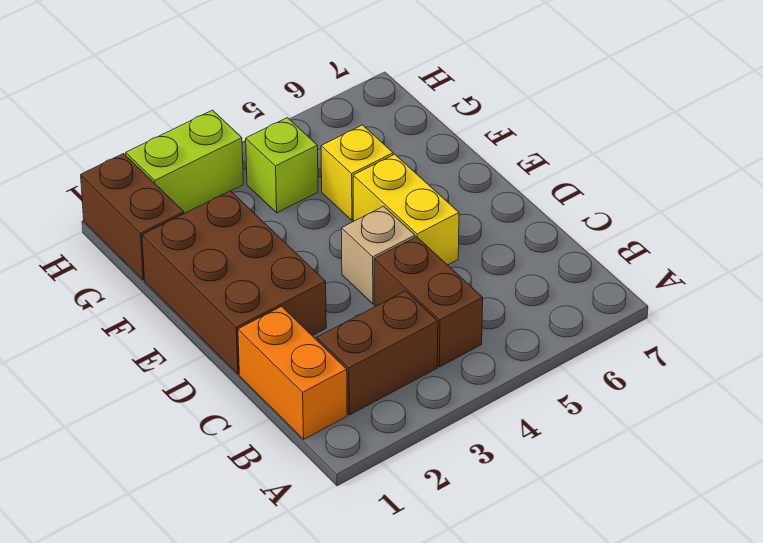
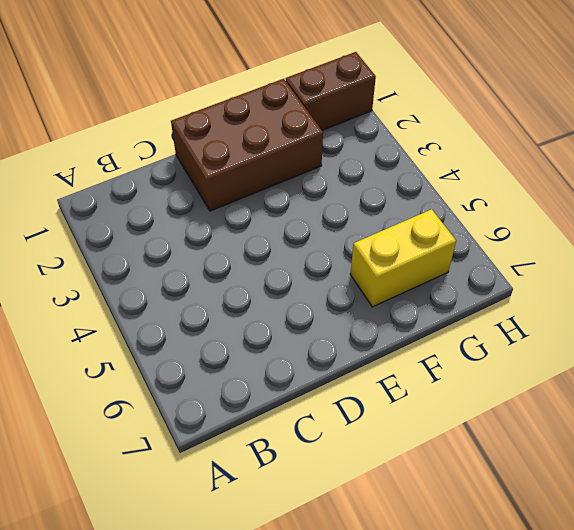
yellow brick F6:G6 level 1 -> yellow brick D5:E5 level 1
none -> orange brick B1:C1 level 1
none -> brown brick B2:B3 level 1

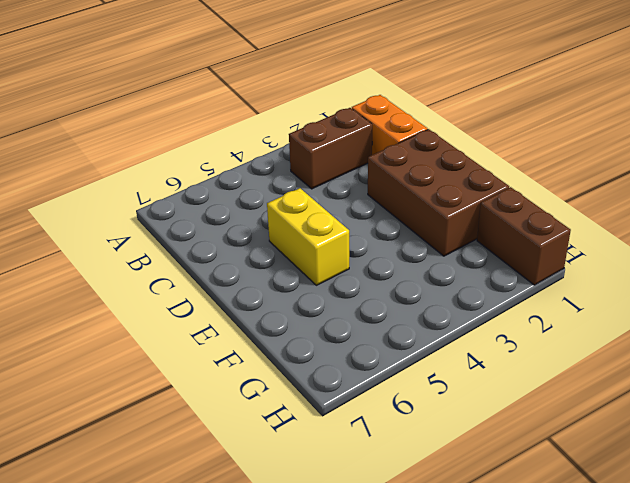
none -> brown brick B4:C4 level 1
none -> tan brick D4 level 1

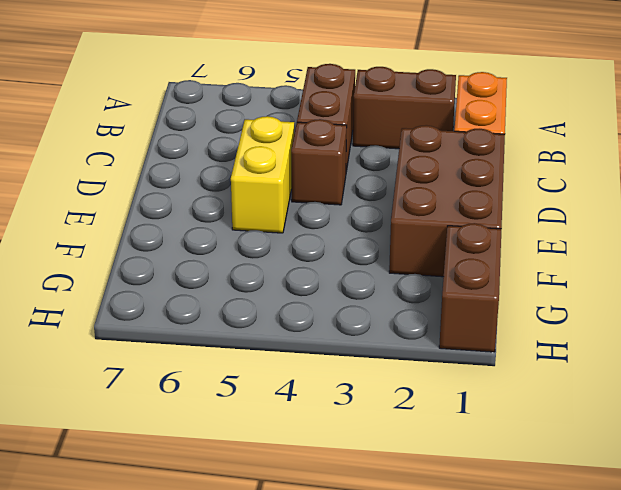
brown brick D4 level 1 -> tan brick D4 level 1
none -> yellow brick F5 level 1
none -> lime brick G4 level 1

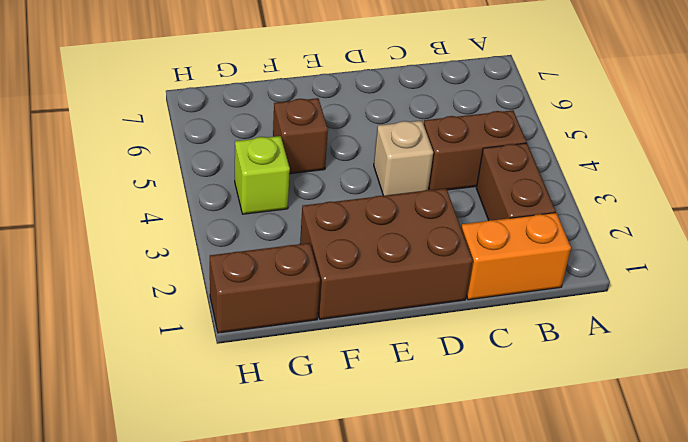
brown brick F5 level 1 -> yellow brick F5 level 1
none -> yellow brick D5:E5 level 1
none -> lime brick H2:H3 level 1

